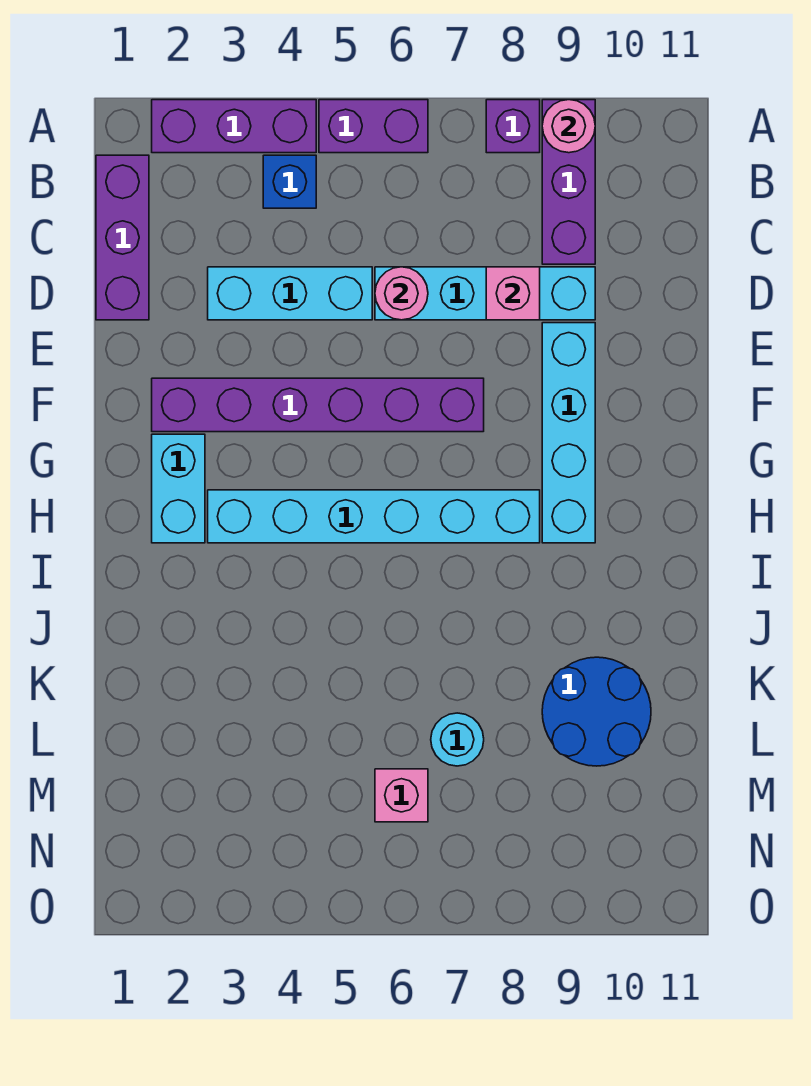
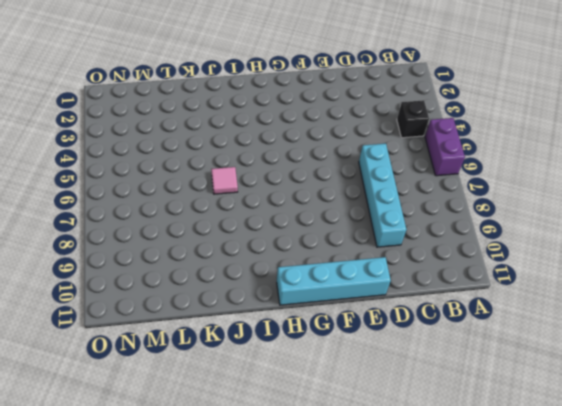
black brick B4 level 1 -> blue brick B4 level 1
cyan brick E11:H11 level 1 -> cyan brick E9:H9 level 1
pink tile J6 level 1 -> none
none -> purple brick A2:A4 level 1
none -> purple brick A8 level 1
none -> purple brick A9:C9 level 1

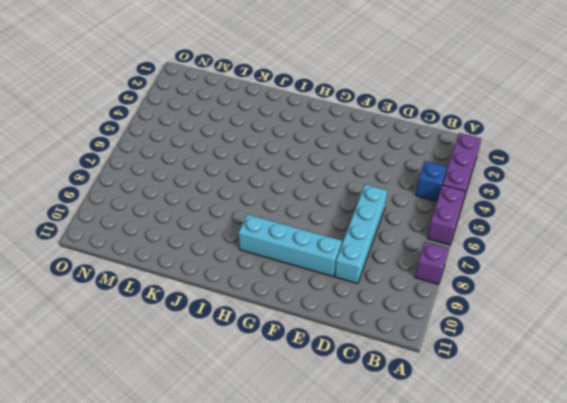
none -> purple brick A9:C9 level 1
none -> purple brick B1:D1 level 1
none -> cyan brick D3:D5 level 1

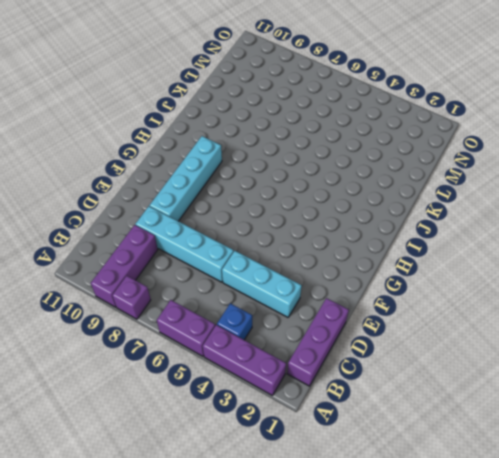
none -> purple brick F2:F7 level 1
none -> cyan brick G2:H2 level 1
none -> cyan brick H3:H8 level 1

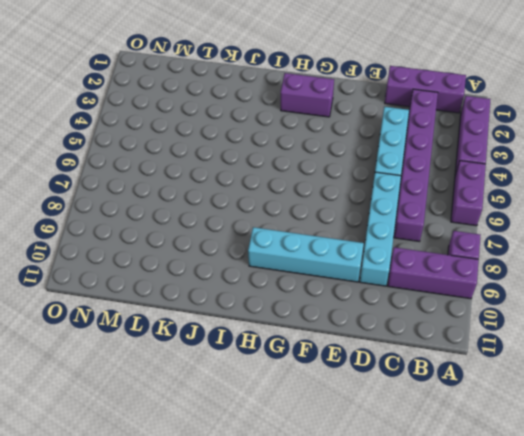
purple brick C2:C7 level 1 -> purple brick F2:F7 level 1
purple brick G2:H2 level 1 -> cyan brick G2:H2 level 1
none -> blue brick B4 level 1
none -> cyan brick H3:H8 level 1
none -> blue round brick K9:L10 level 1

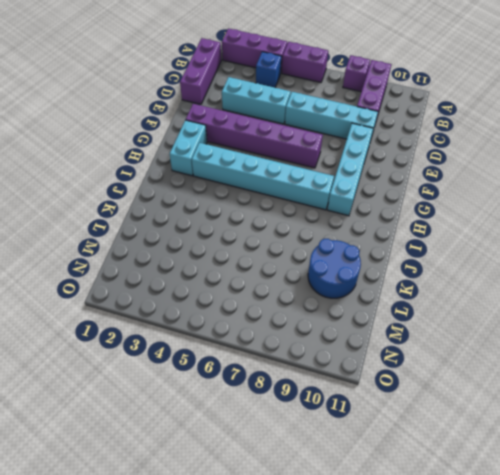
none -> cyan round brick L7 level 1
none -> pink brick M6 level 1
none -> pink round brick A9 level 2

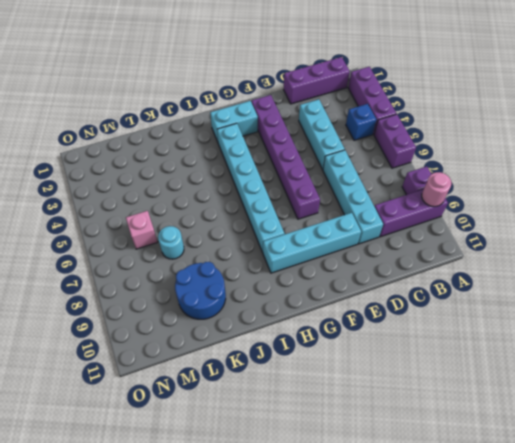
none -> pink round brick D6 level 2
none -> pink brick D8 level 2

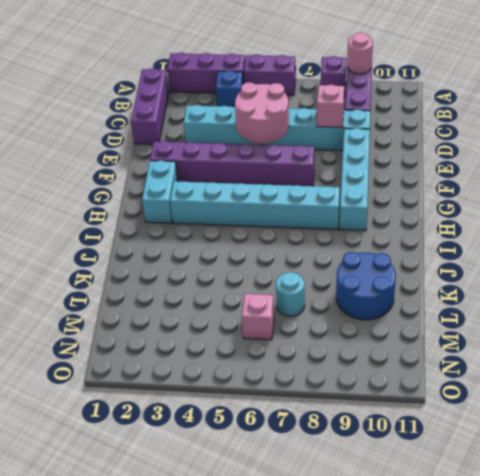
pink round brick D5:E6 level 2 -> pink round brick D6 level 2

